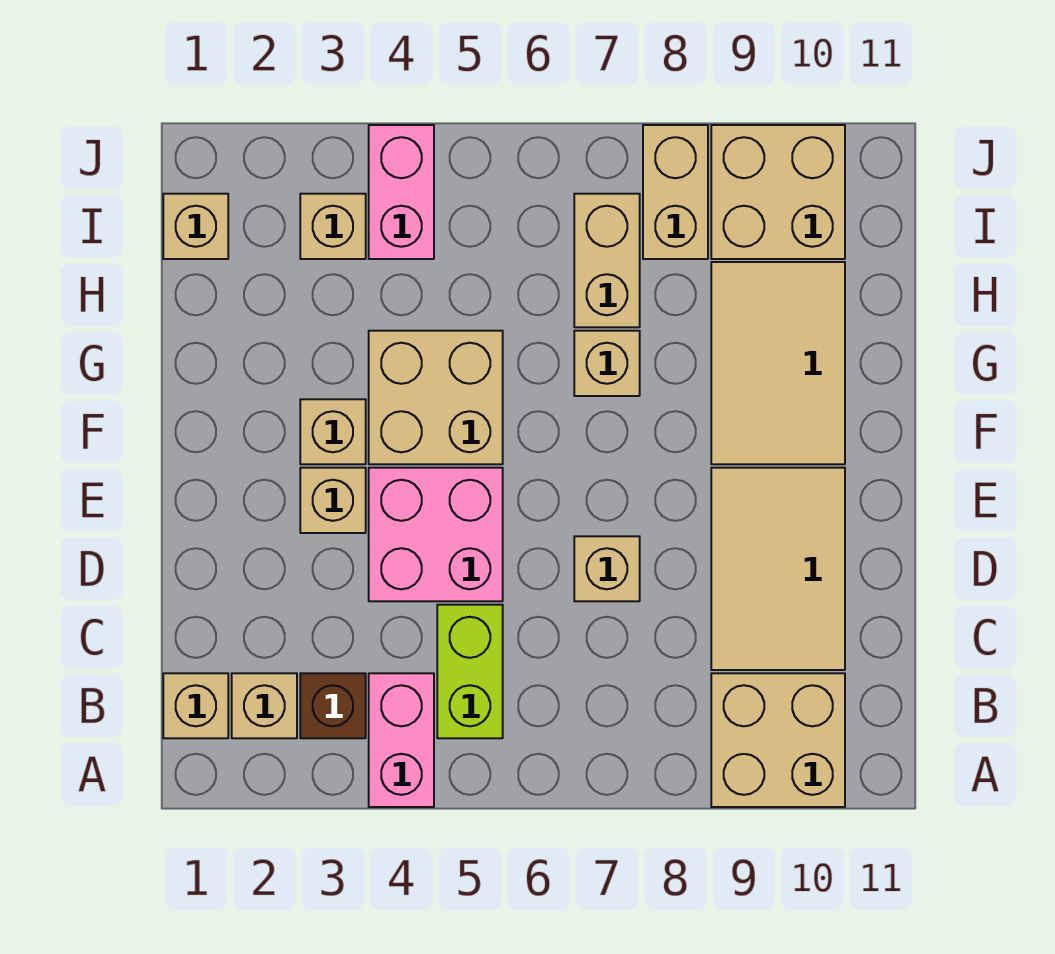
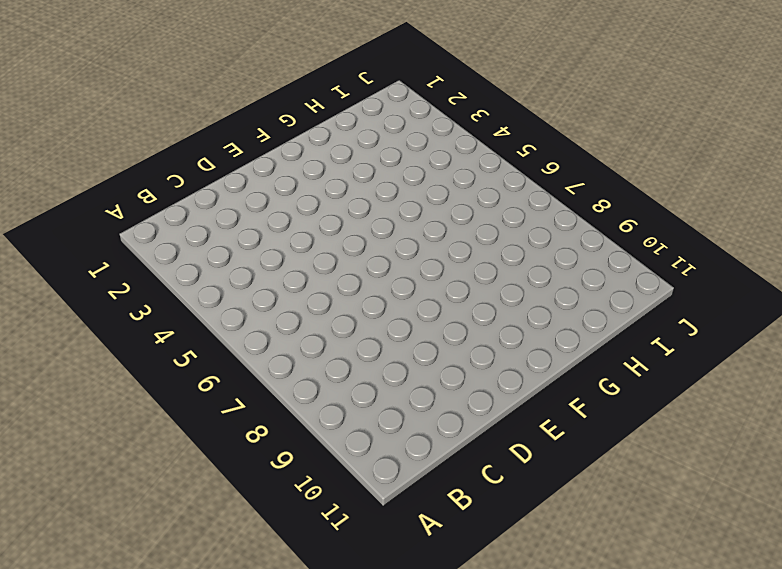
none -> pink brick A4:B4 level 1
none -> tan brick A9:B10 level 1
none -> tan brick B1 level 1

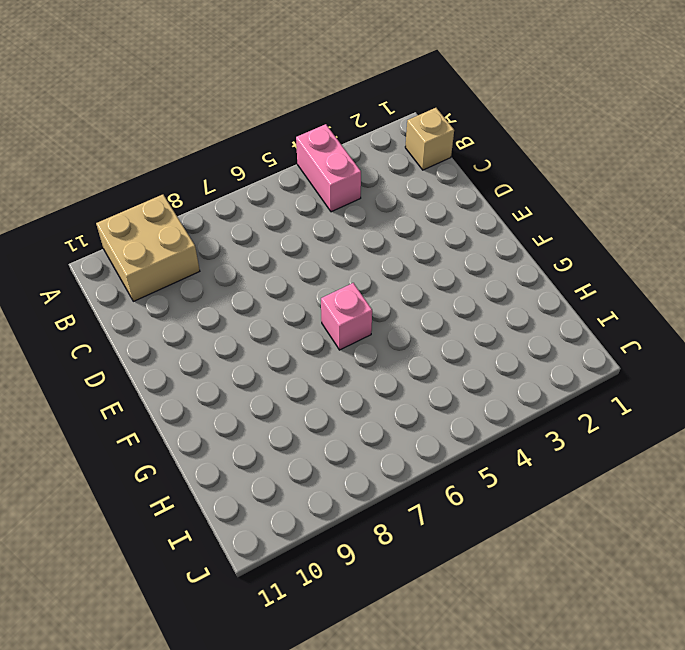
pink brick F6 level 1 -> none
none -> tan brick B2 level 1
none -> brown brick B3 level 1
none -> lime brick B5:C5 level 1

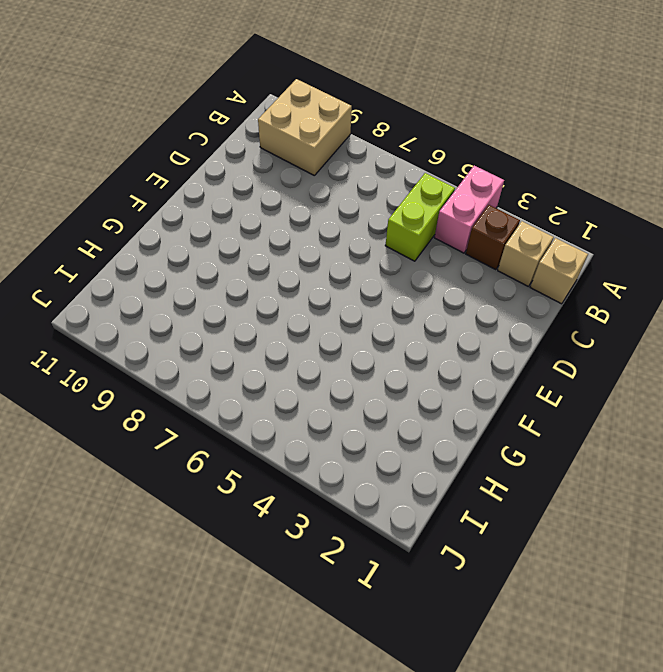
none -> tan tile C9:E10 level 1
none -> pink brick D4:E5 level 1
none -> tan brick D7 level 1

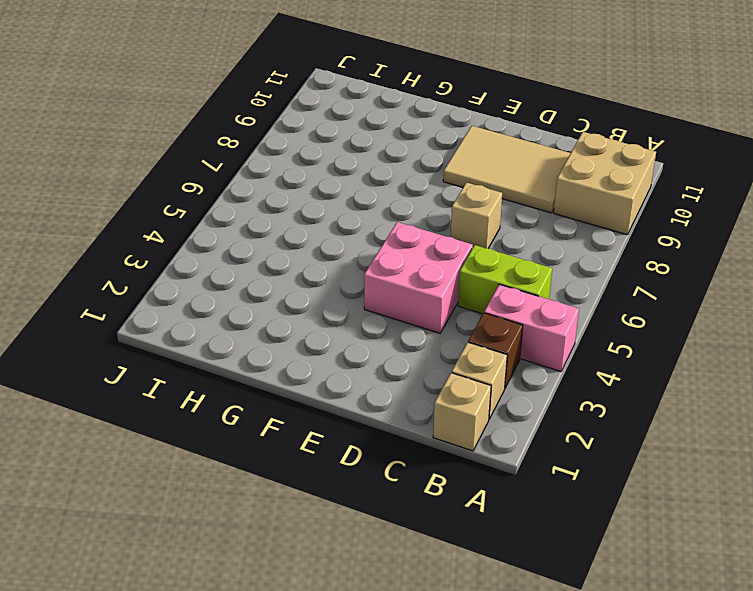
none -> tan brick E3 level 1
none -> tan brick F3 level 1
none -> tan brick F4:G5 level 1

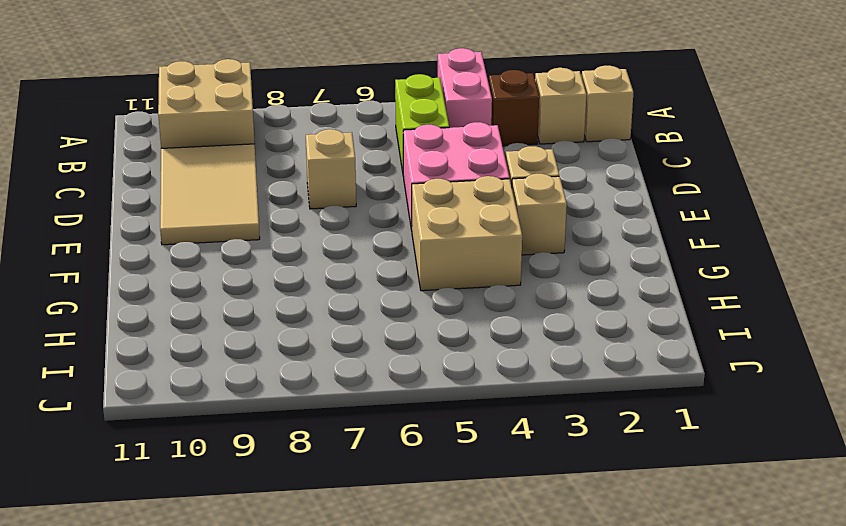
none -> tan tile F9:H10 level 1
none -> tan brick G7 level 1
none -> tan brick H7:I7 level 1

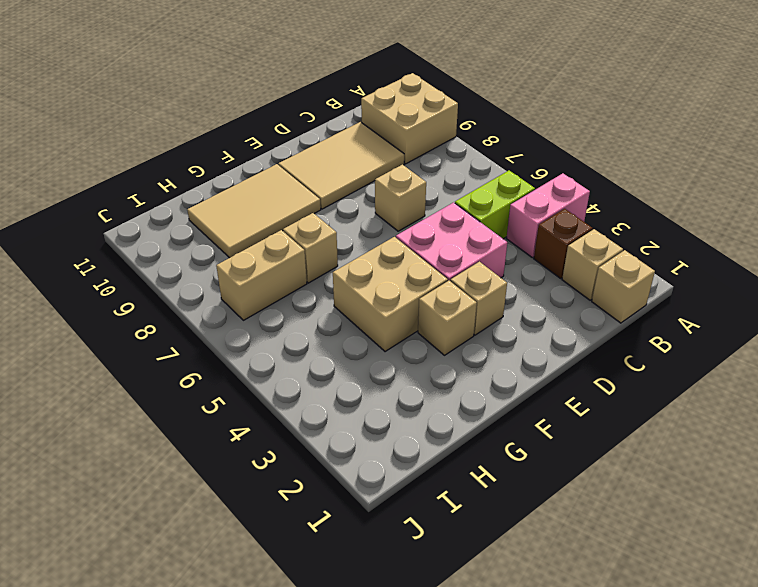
none -> tan brick I1 level 1
none -> tan brick I3 level 1
none -> pink brick I4:J4 level 1

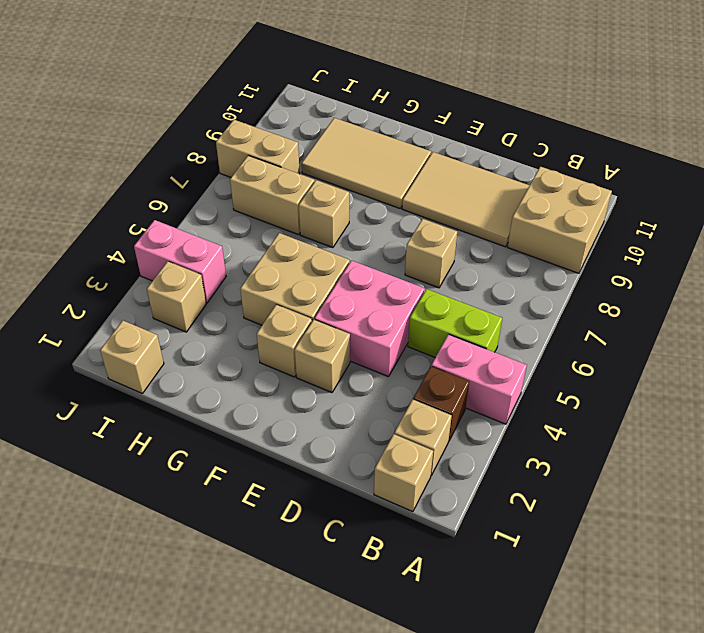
none -> tan brick I9:J10 level 1

